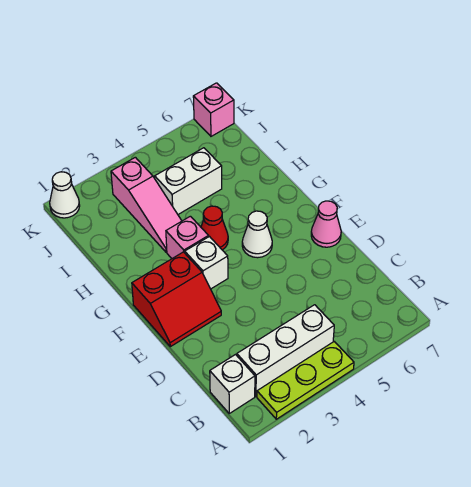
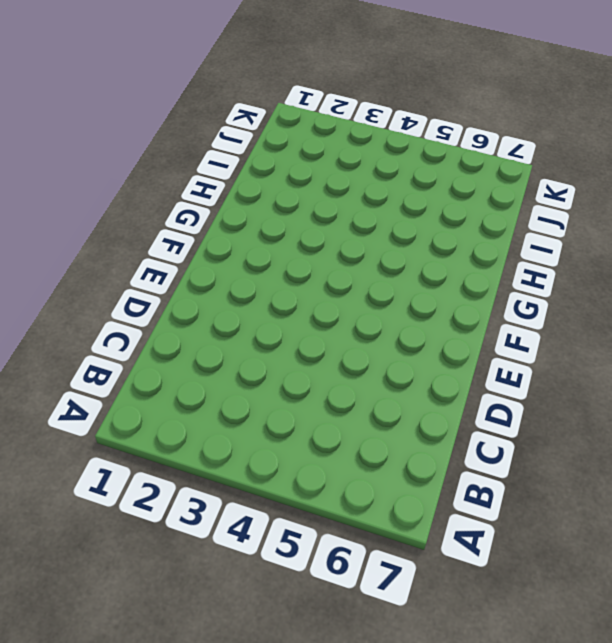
none -> lime plate A2:A4 level 1
none -> white brick B1 level 1
none -> white brick B2:B4 level 1

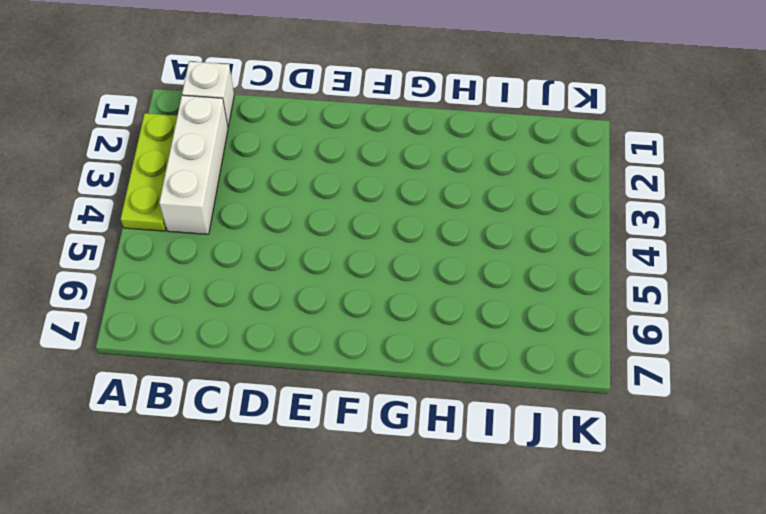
none -> red slope E1:F2 level 1 top F
none -> pink cone E7 level 1
none -> white brick F3 level 1

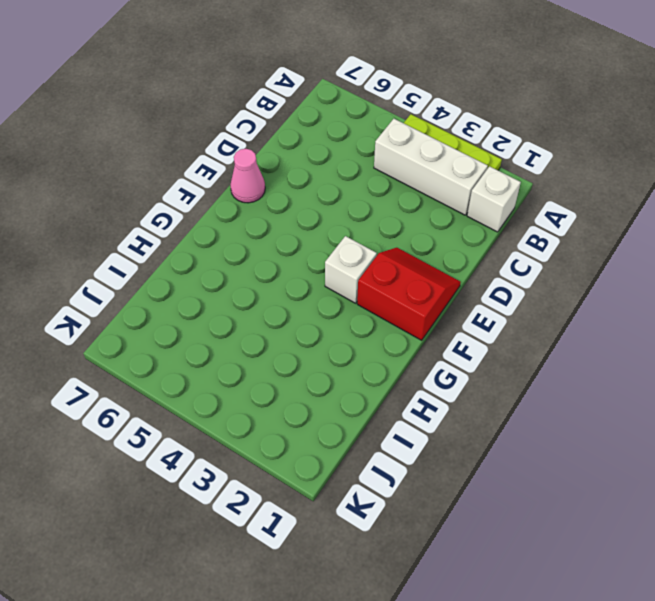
none -> white cone F5 level 1
none -> pink brick G3 level 1
none -> red cone G4 level 1

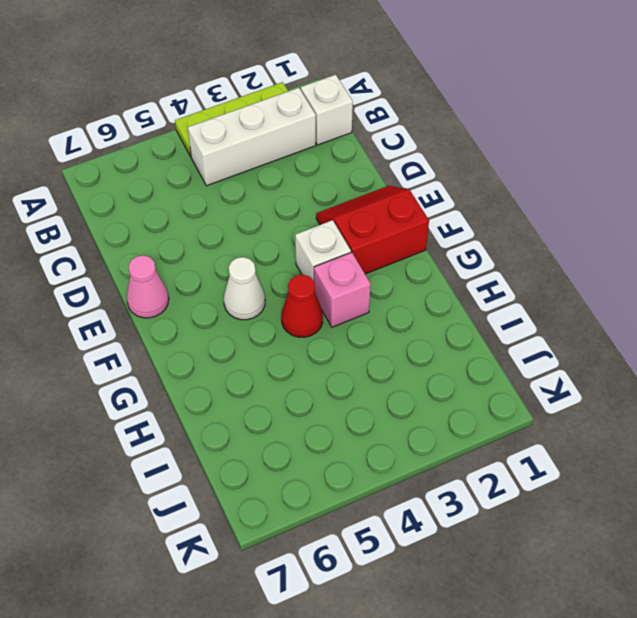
none -> pink slope H3:J3 level 1 top J
none -> white brick I4:I5 level 1
none -> white cone K1 level 1

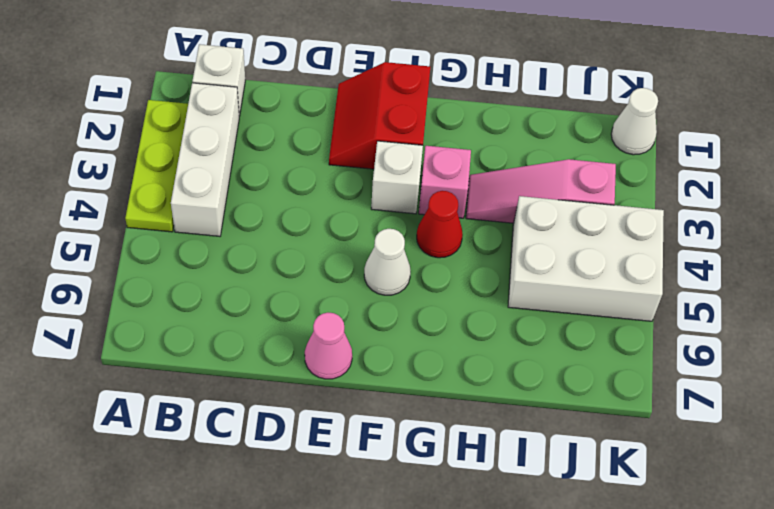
white brick I4:K5 level 1 -> white brick I4:I5 level 1
none -> pink brick K7 level 1

